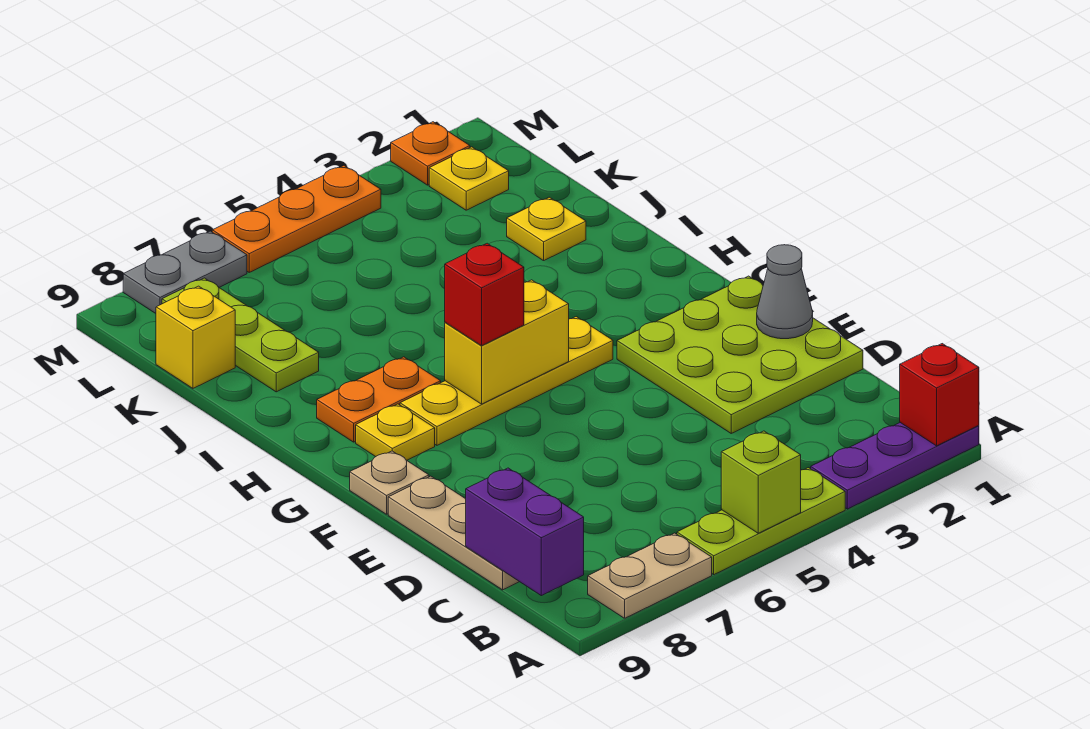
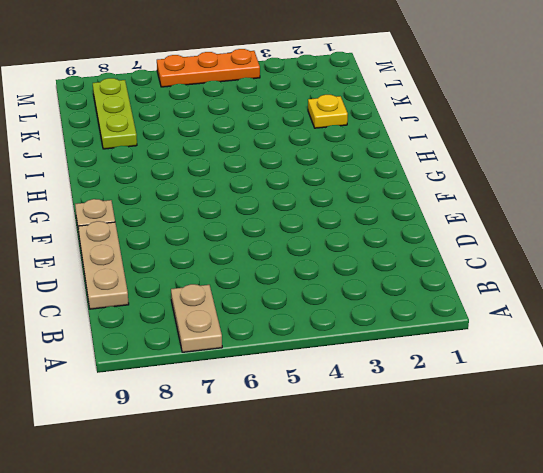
tan plate A7:B7 level 1 -> tan plate A7:A8 level 1
none -> purple plate A1:A3 level 1
none -> lime plate A4:A6 level 1
none -> lime plate D1:F3 level 1

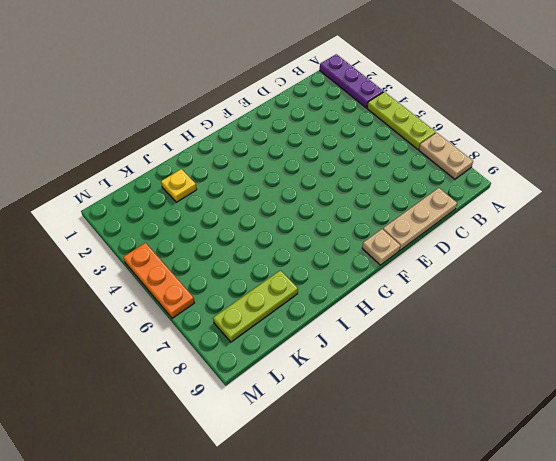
none -> lime plate D1:F3 level 1
none -> yellow plate G4:G7 level 1
none -> yellow plate G8 level 1

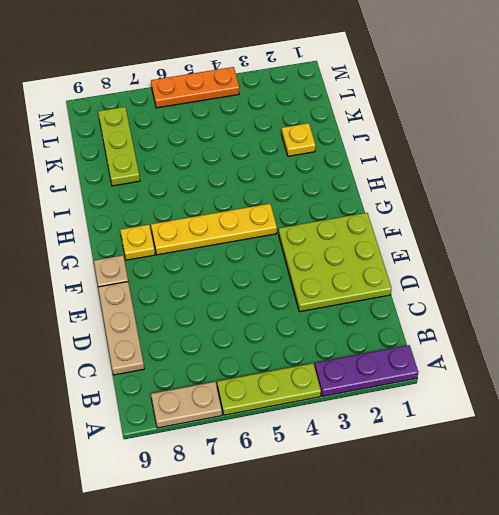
none -> orange plate H7:H8 level 1
none -> yellow brick K9 level 1
none -> yellow plate L2 level 1

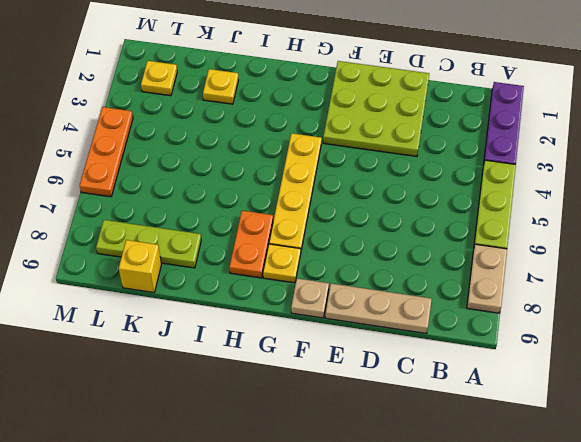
none -> orange plate M2 level 1
none -> grey plate M7:M8 level 1
none -> red brick A1 level 2

